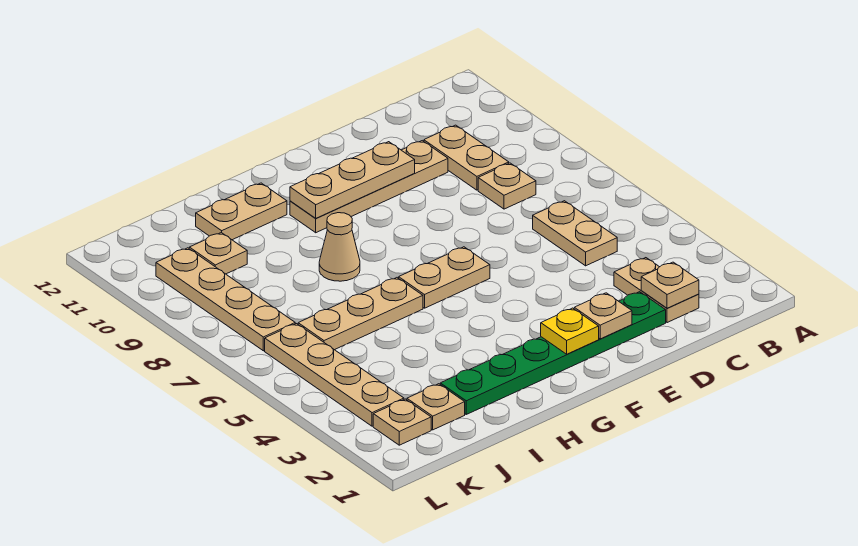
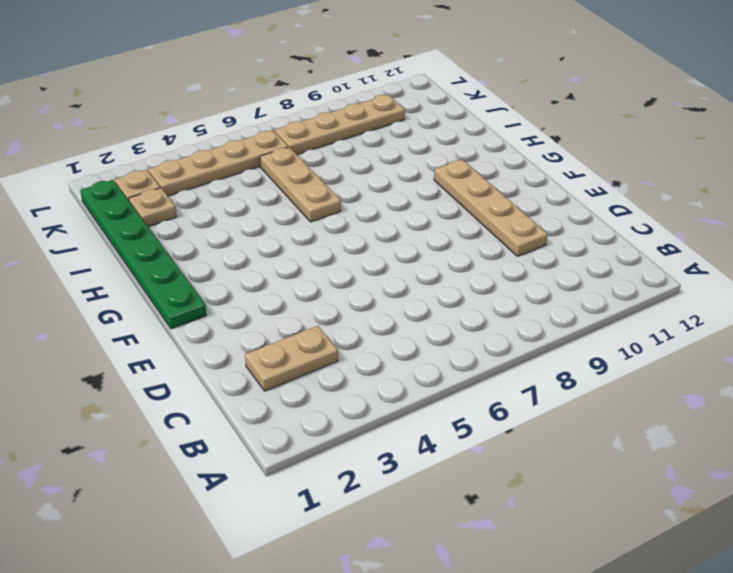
green plate F1:K1 level 1 -> green plate D2:I2 level 1
none -> tan plate C5:C6 level 1
none -> tan plate C8 level 1
none -> tan plate C9:C10 level 1

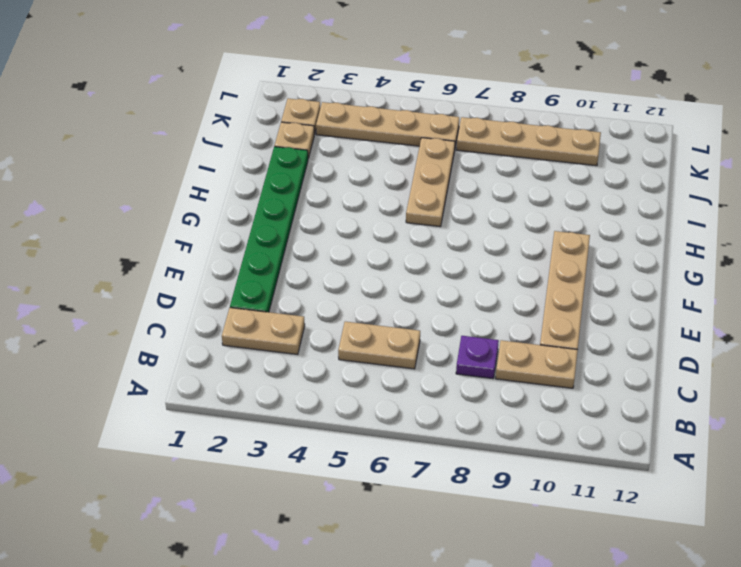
purple plate C8 level 1 -> tan plate C8 level 1
none -> tan plate F6:G6 level 1
none -> tan cone H8 level 1
none -> tan plate H11:I11 level 1

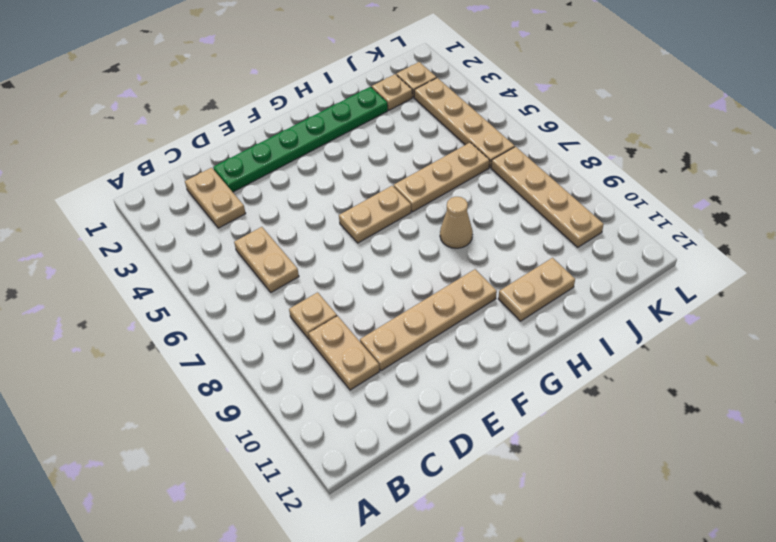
none -> tan plate J10 level 1
none -> tan plate C2 level 2
none -> tan plate E2 level 2

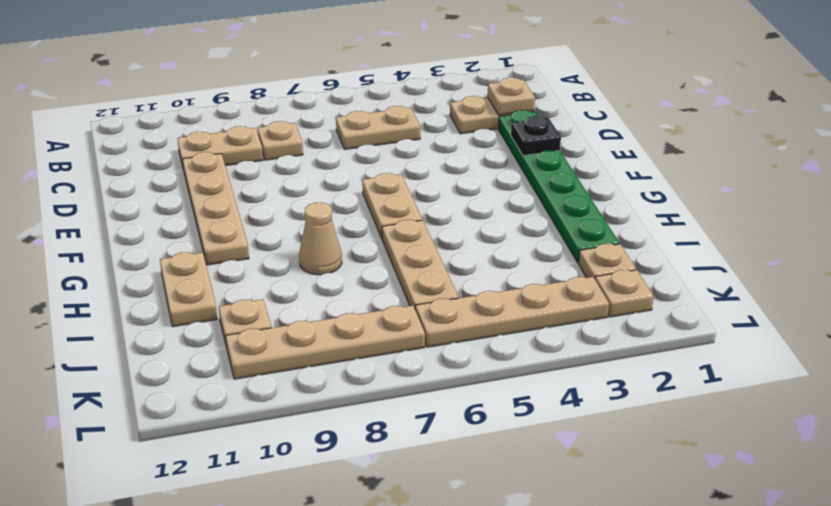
black plate E2 level 2 -> tan plate E2 level 2
none -> tan plate E10:G10 level 2
none -> yellow plate F2 level 2

